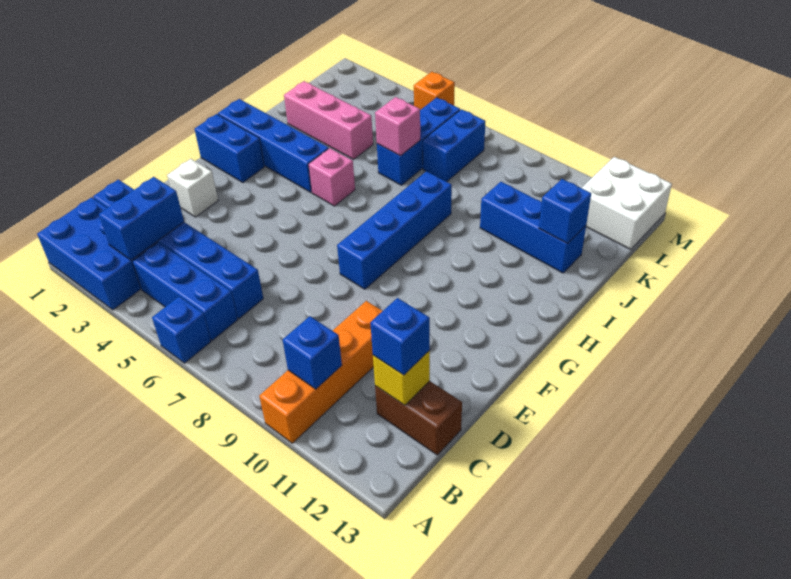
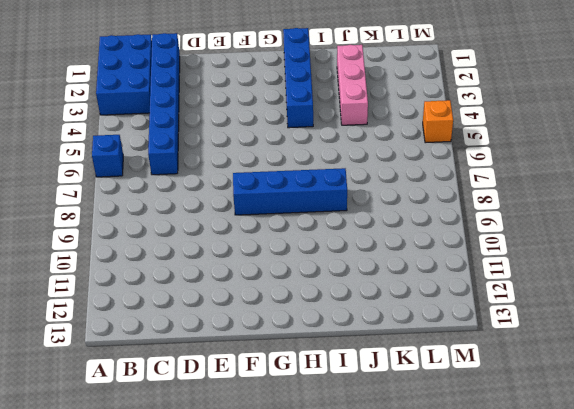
none -> orange brick A10:D10 level 1
none -> blue brick B4:B6 level 1
none -> brown brick C12:C13 level 1

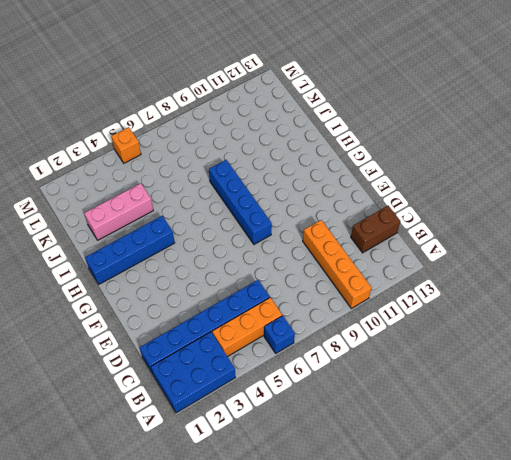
orange brick B4:B6 level 1 -> blue brick B4:B6 level 1
none -> white brick E2 level 1
none -> blue brick G1:G2 level 1
none -> pink brick H5 level 1

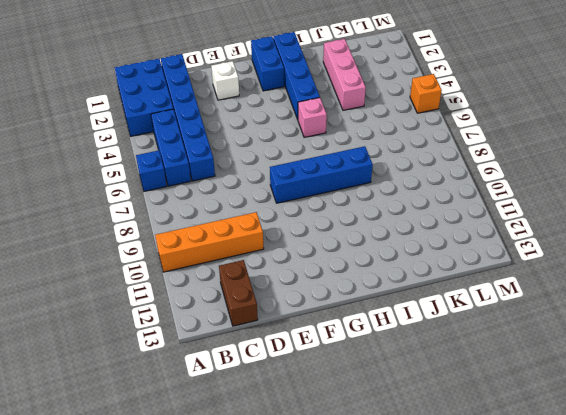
none -> blue brick J6:L6 level 1
none -> blue brick J10:J12 level 1
none -> blue brick K7:L7 level 1

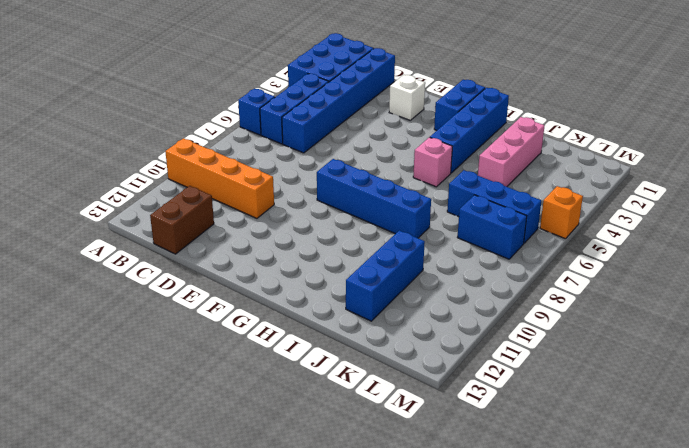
none -> white brick L12:M13 level 1
none -> blue brick B3:C3 level 2
none -> blue brick B10 level 2

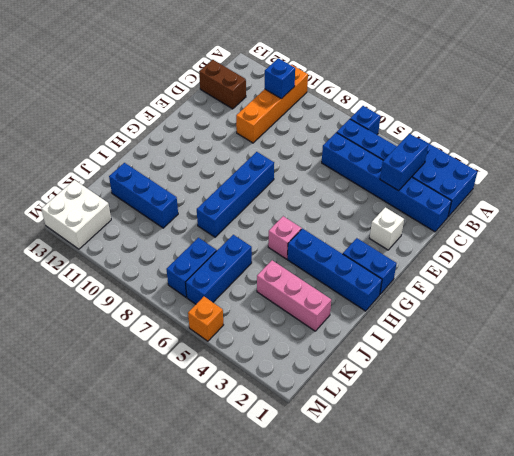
none -> yellow brick C12 level 2
none -> pink brick J6 level 2
none -> blue brick J12 level 2

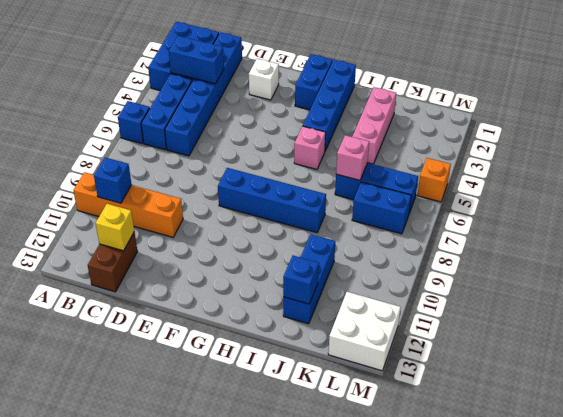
none -> blue brick C12 level 3

